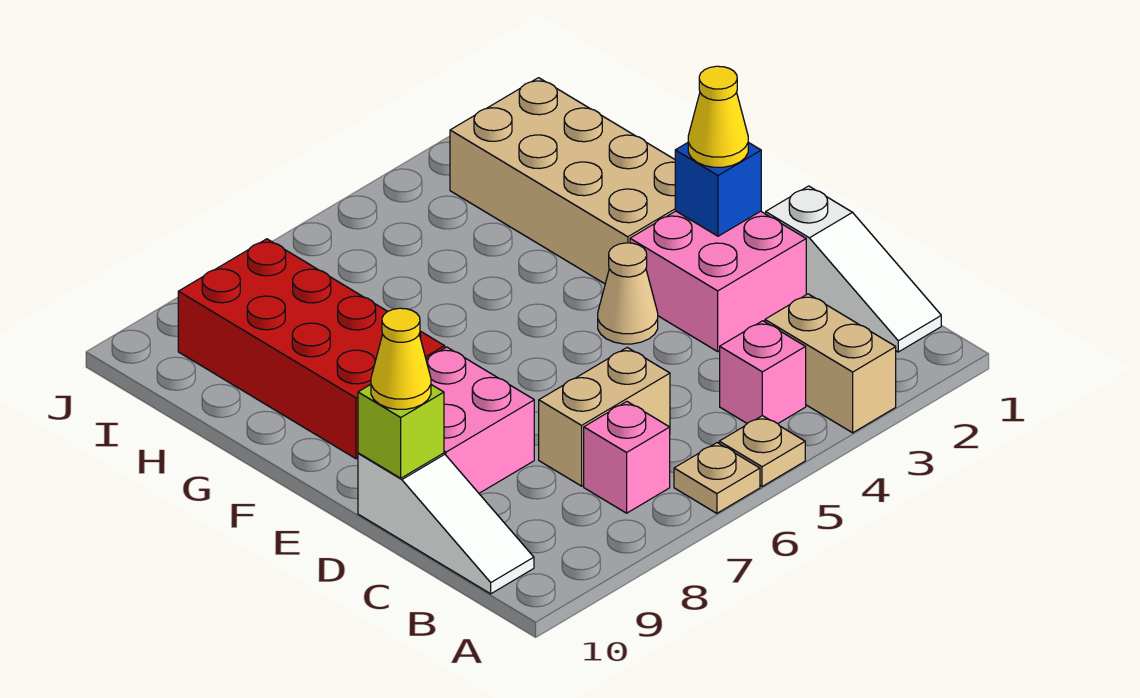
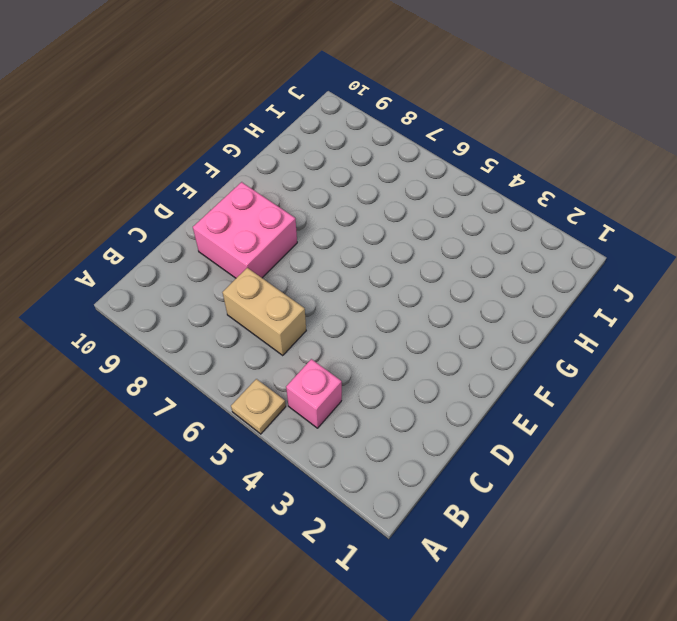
none -> tan brick A3:B3 level 1
none -> tan plate A6 level 1
none -> white slope B1:D1 level 1 top D

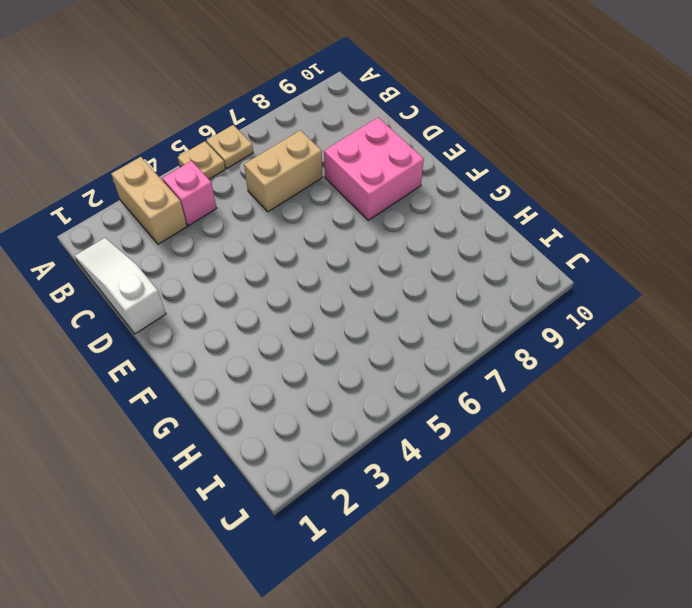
none -> pink brick B7 level 1
none -> white slope B10:D10 level 1 top D
none -> pink brick D2:E3 level 1

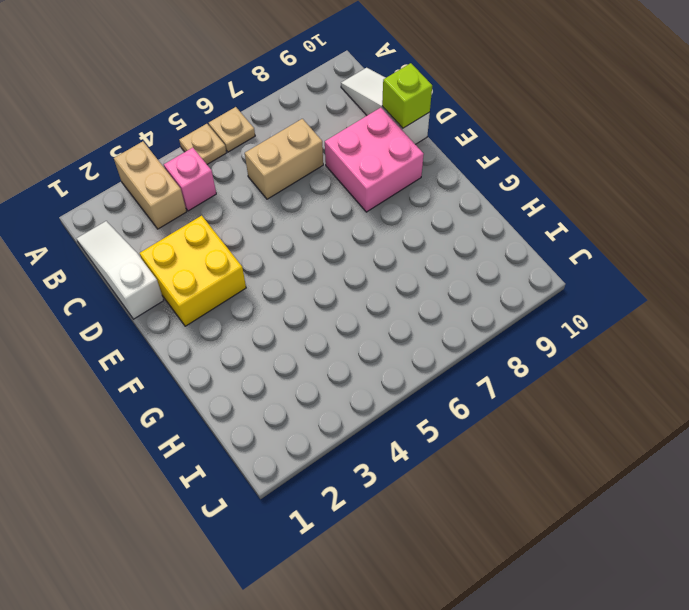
yellow brick D2:E3 level 1 -> pink brick D2:E3 level 1
none -> pink brick B7 level 1
none -> tan cone E4 level 1
none -> tan brick F2:I3 level 1

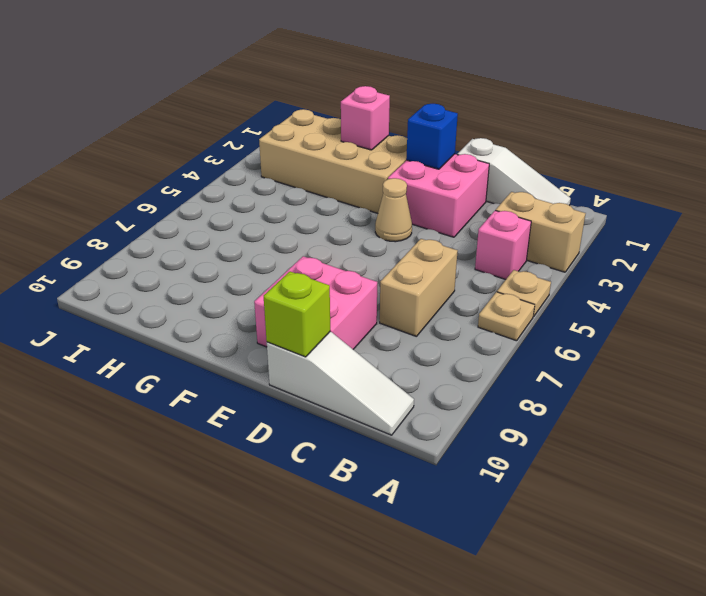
pink brick G2 level 2 -> pink brick B7 level 1
none -> red brick F8:I9 level 1
none -> yellow cone D10 level 3
none -> yellow cone E2 level 3

